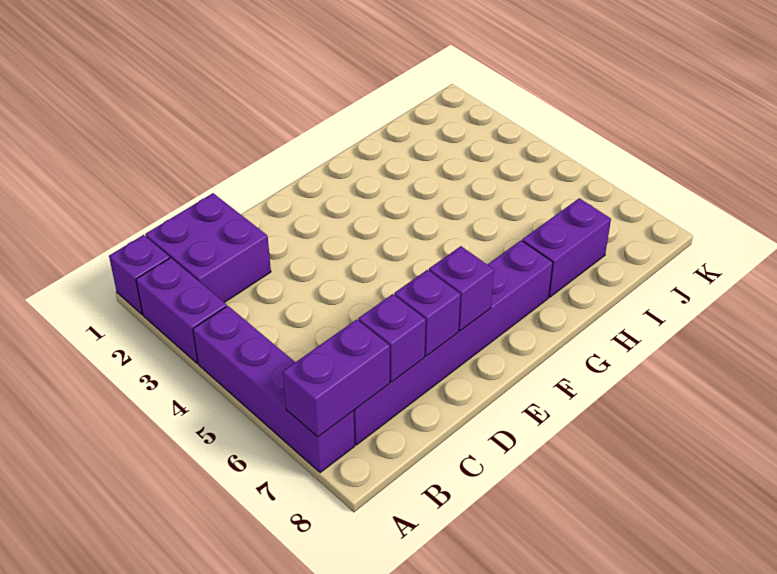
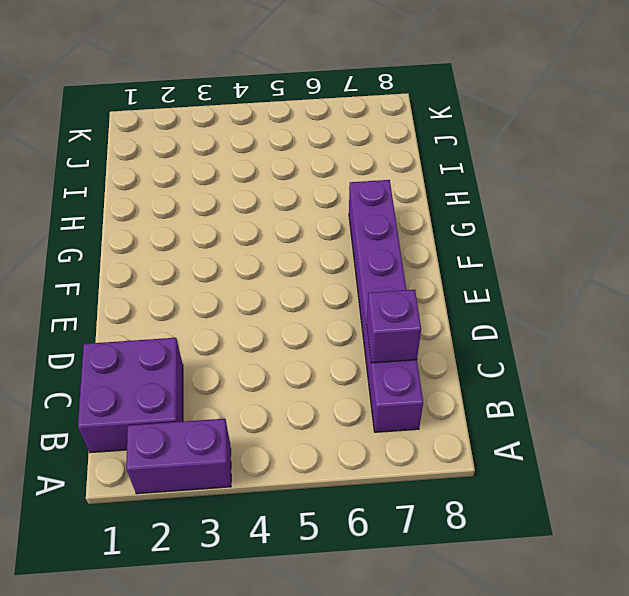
none -> purple brick A1 level 1
none -> purple brick A4:A7 level 1

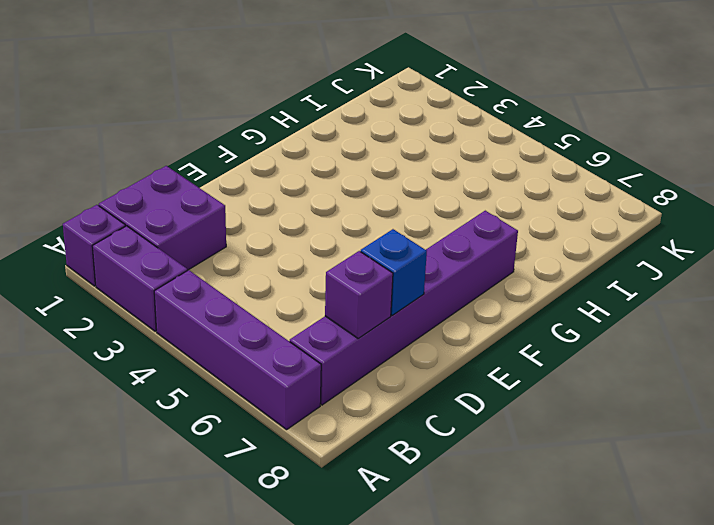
blue brick D7 level 2 -> purple brick D7 level 2
none -> purple brick H7:I7 level 1
none -> purple brick A7:B7 level 2

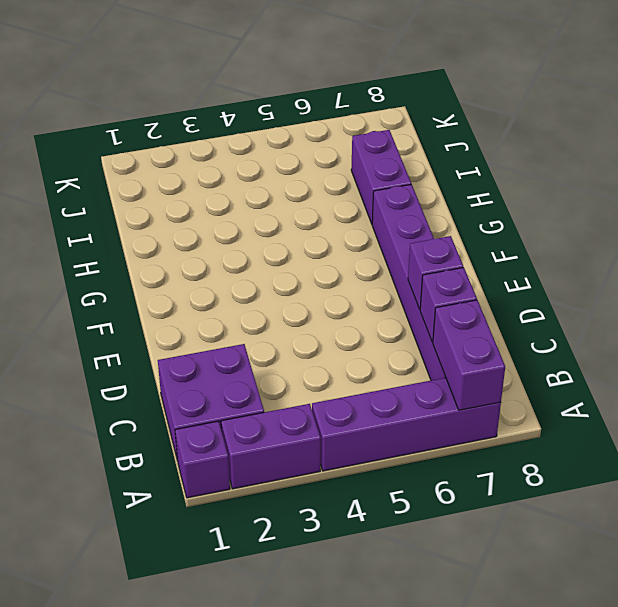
none -> purple brick E7 level 2

